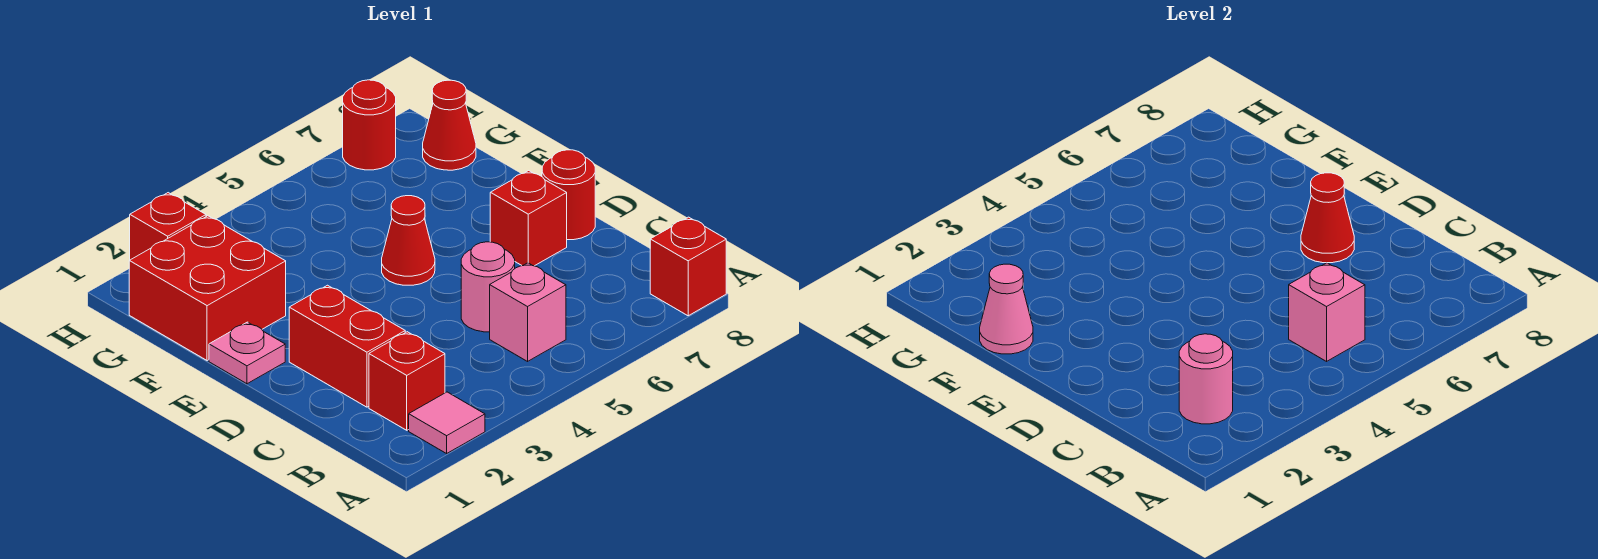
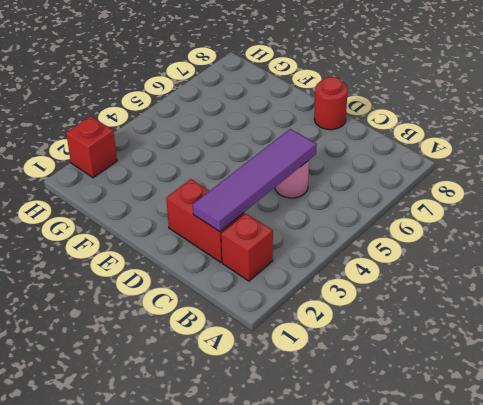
purple tile C2:C5 level 2 -> none
none -> pink tile A2 level 1
none -> red brick A8 level 1
none -> pink brick B5 level 1

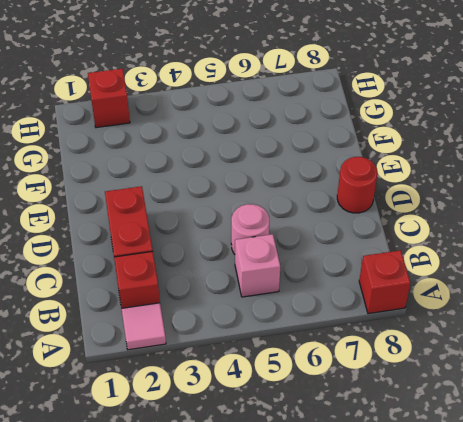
none -> red brick D7 level 1
none -> pink plate E1 level 1
none -> red cone E5 level 1

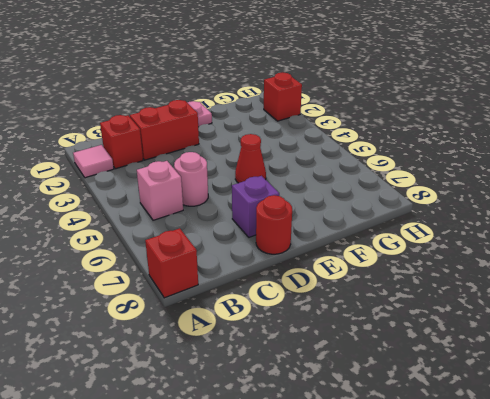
purple brick D7 level 1 -> red brick D7 level 1
none -> red brick F1:G2 level 1
none -> red cone G8 level 1
none -> red round brick H7 level 1

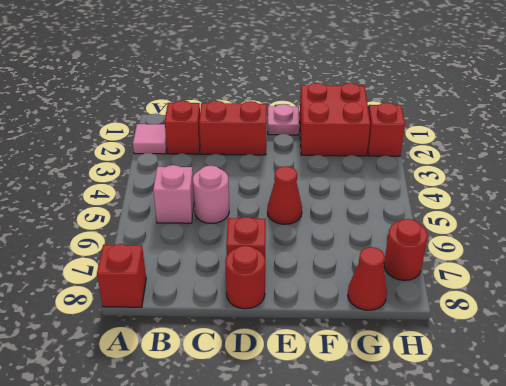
none -> pink round brick B2 level 2
none -> pink brick B5 level 2
none -> red cone D7 level 2

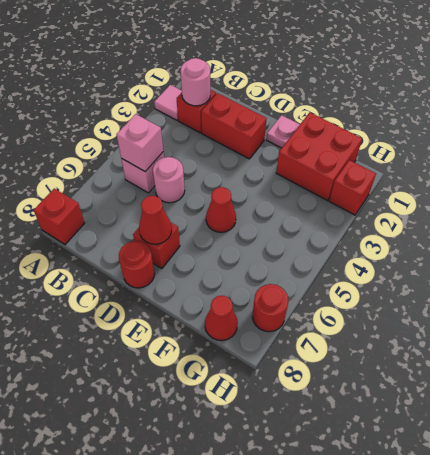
none -> pink cone F1 level 2

